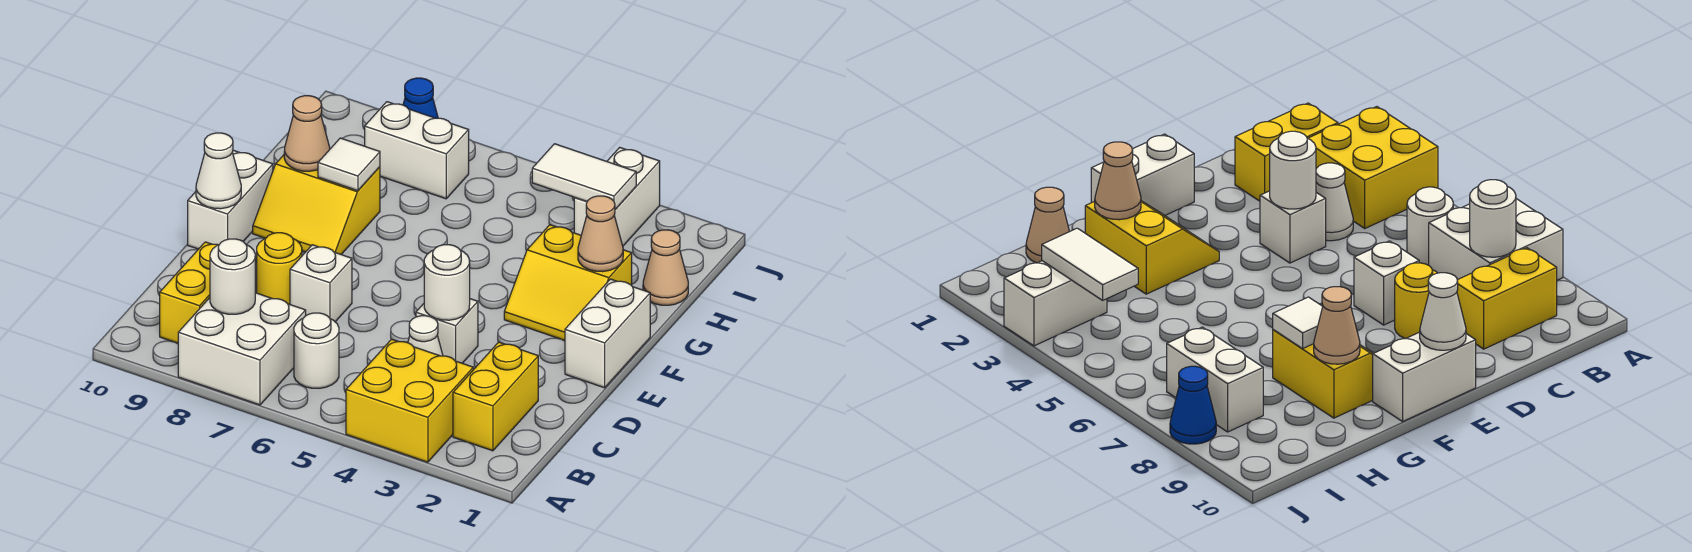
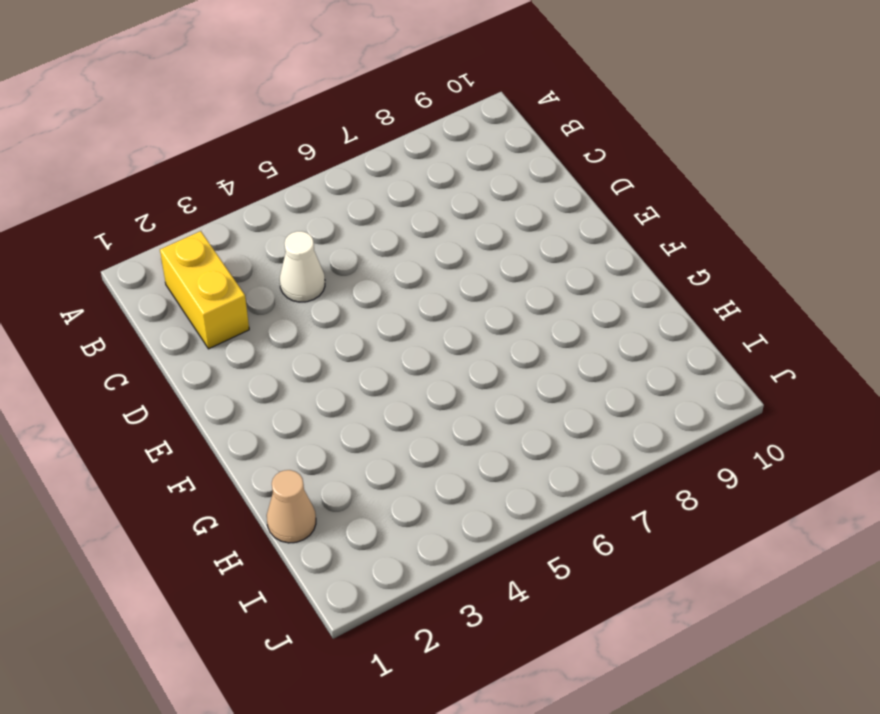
none -> yellow brick A3:B4 level 1
none -> white brick A7:B8 level 1
none -> white round brick B6 level 1

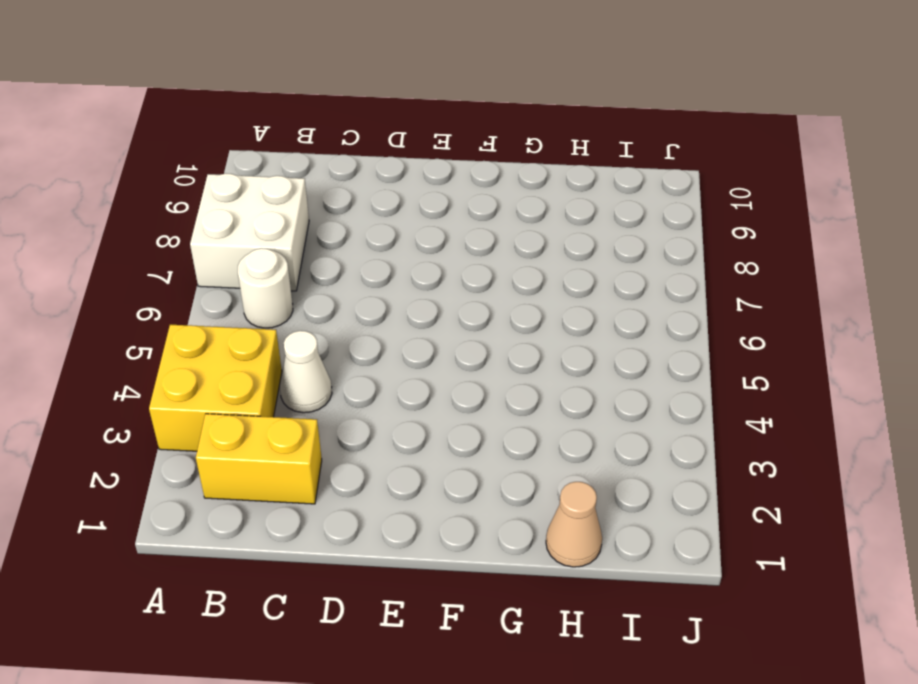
none -> yellow brick B9:C9 level 1
none -> white brick D4 level 1
none -> white brick D7 level 1

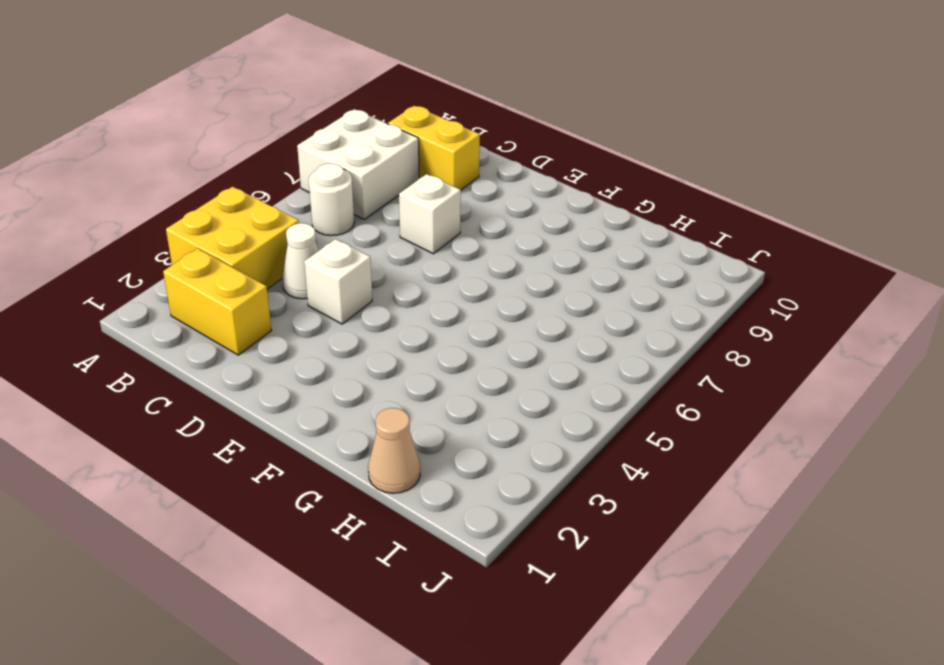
none -> yellow round brick D8 level 1
none -> white brick E1:F1 level 1
none -> white brick E10:F10 level 1

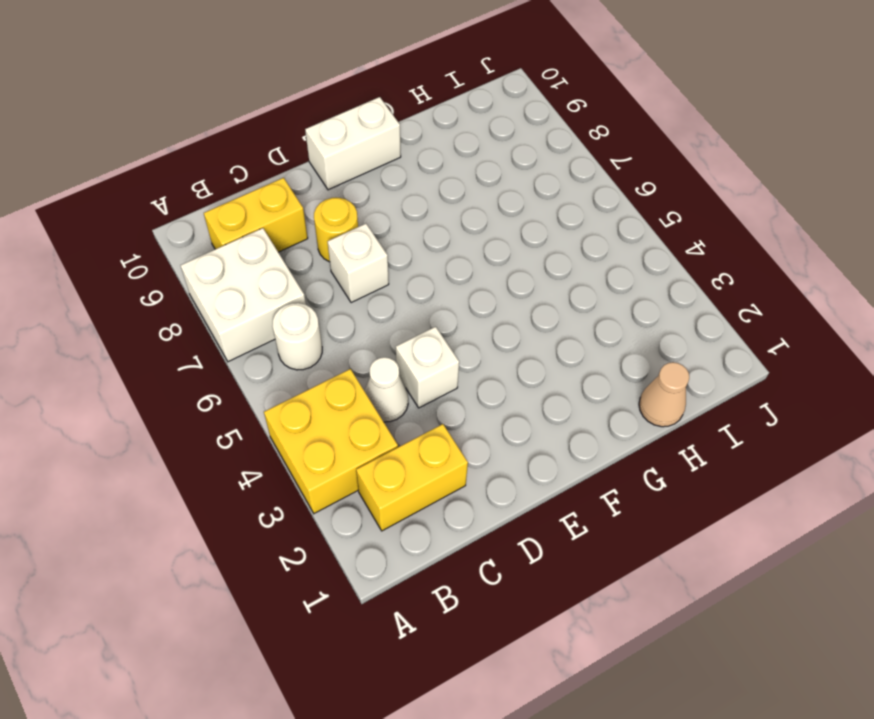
none -> white brick E1:F1 level 1
none -> yellow slope F2:G3 level 1 top G
none -> yellow slope F8:G9 level 1 top G

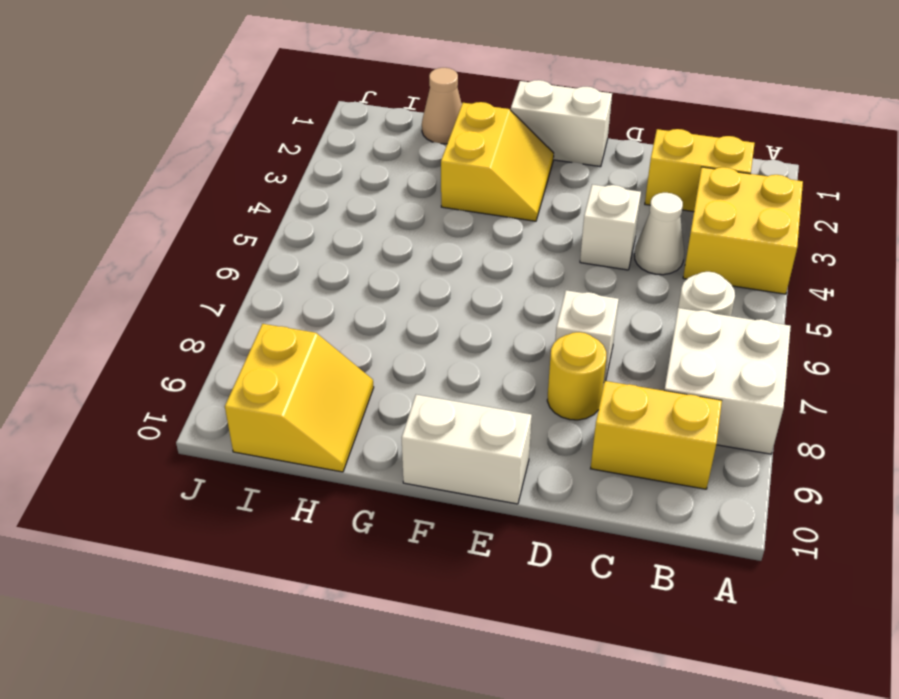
yellow slope H9:I10 level 1 top I -> yellow slope F8:G9 level 1 top G
none -> white brick I3:J3 level 1
none -> white brick I7:I8 level 1
none -> blue cone J8 level 1

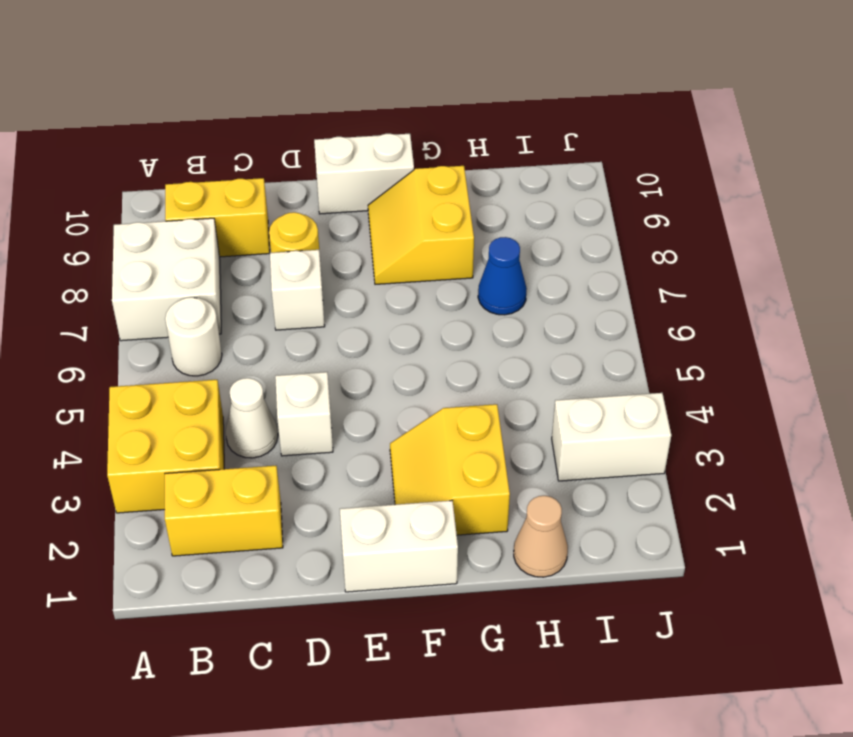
blue cone H7 level 1 -> blue cone J8 level 1
none -> white brick I7:I8 level 1
none -> white round brick B8 level 2
none -> white round brick D4 level 2

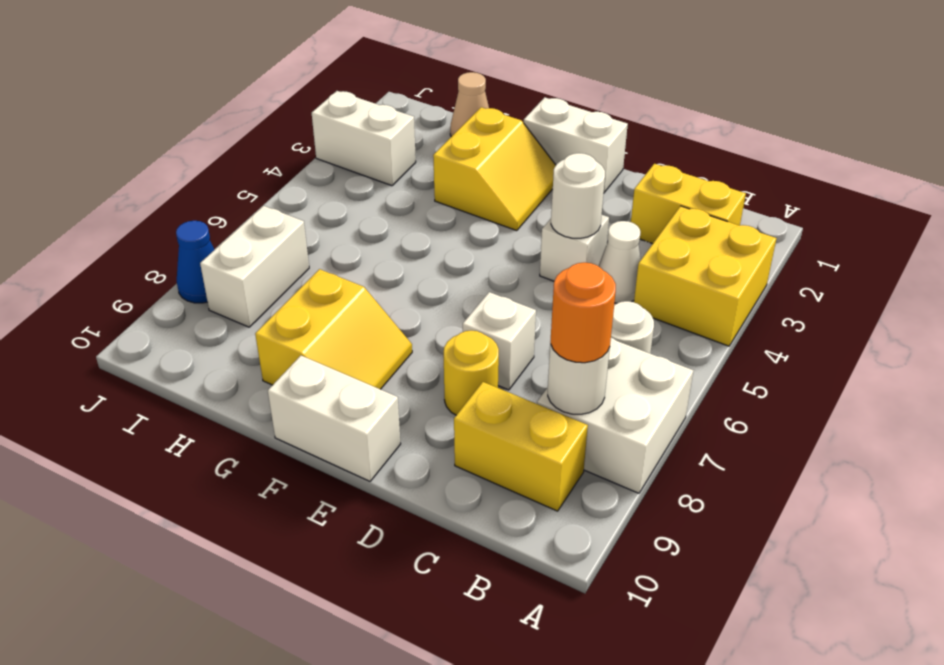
orange round brick B8 level 3 -> none
none -> white cone E10 level 2
none -> tan cone G2 level 2
none -> white tile G8 level 2

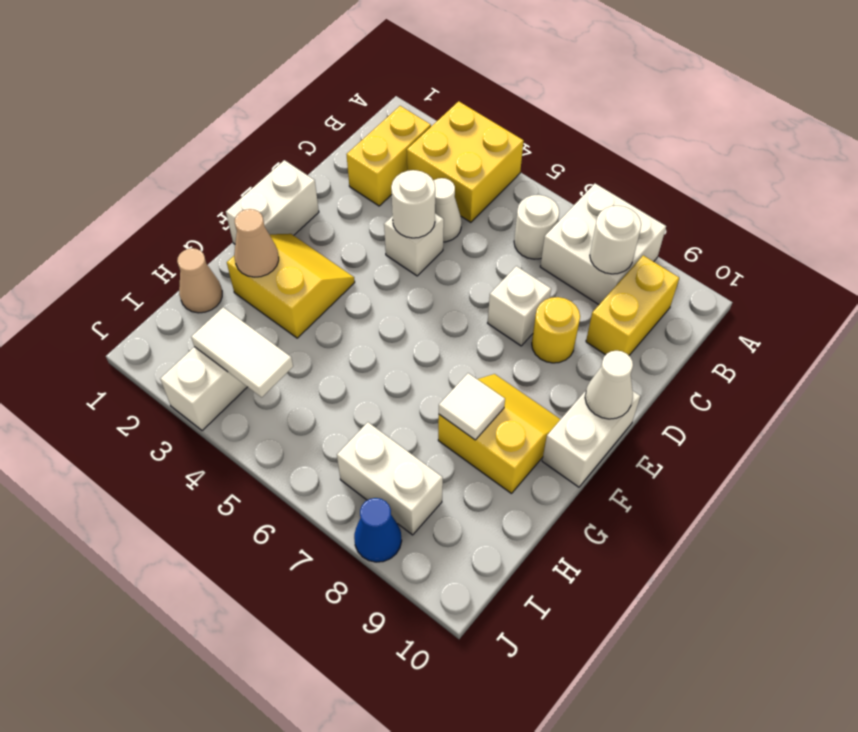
none -> tan cone G9 level 2

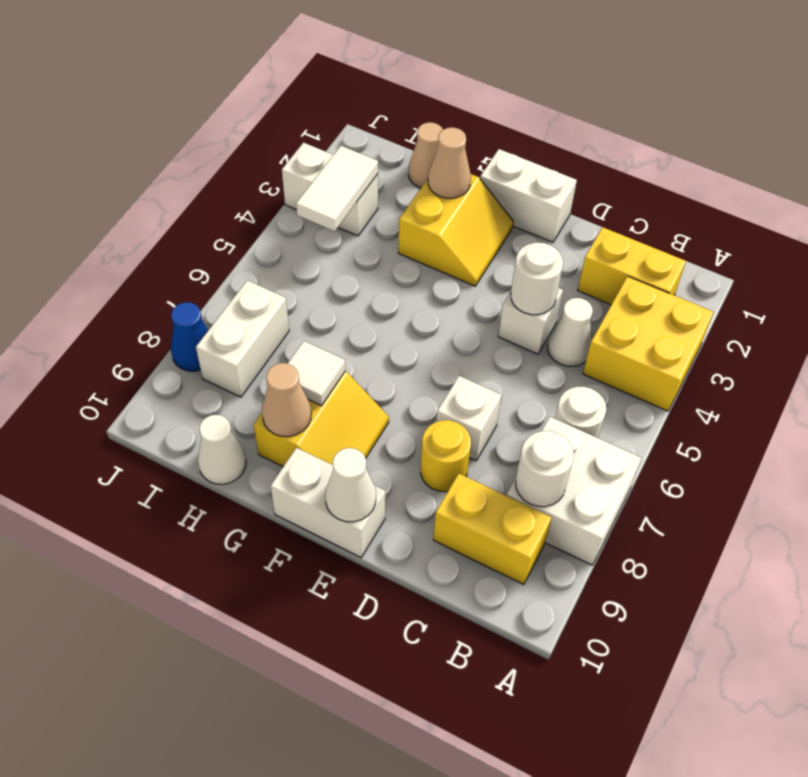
white cone H10 level 1 -> none

